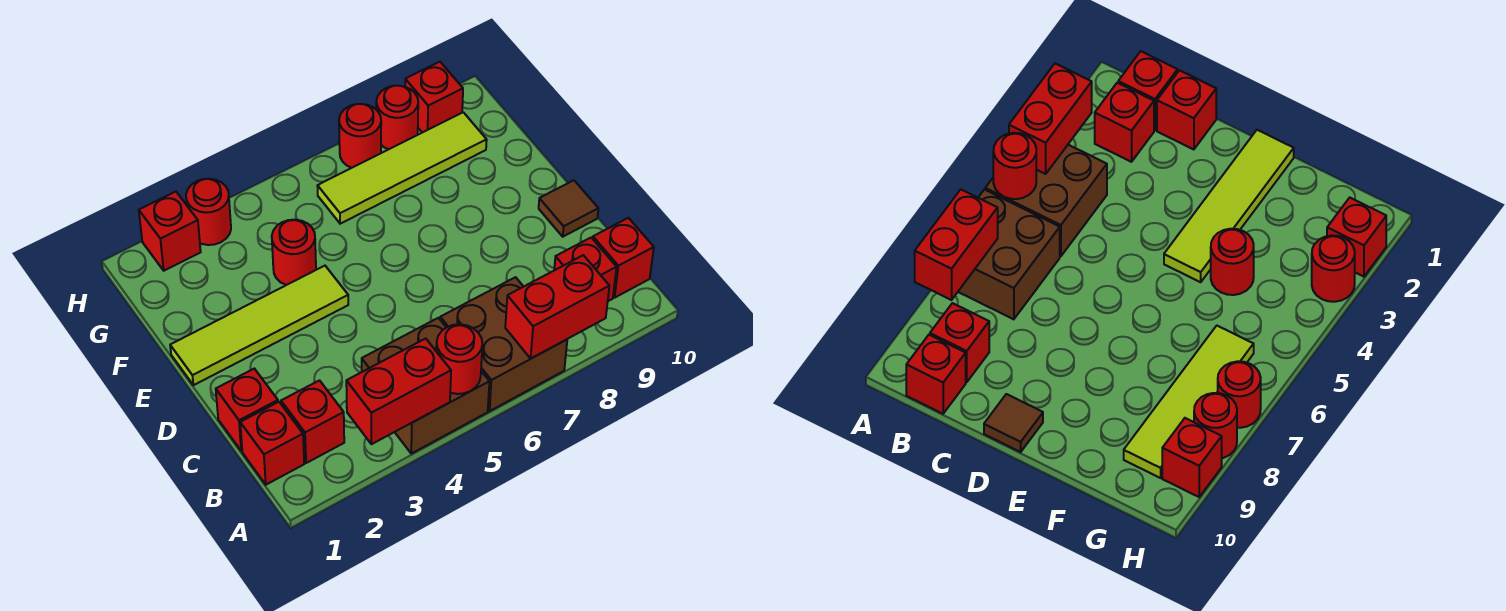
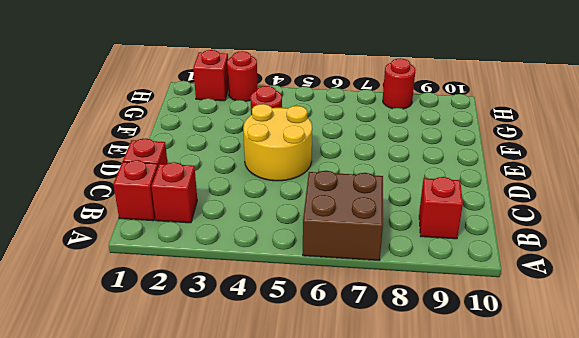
yellow round brick D4:E5 level 1 -> lime tile E1:E4 level 1
none -> brown brick A4:B5 level 1
none -> red brick B10 level 1
none -> brown tile D10 level 1

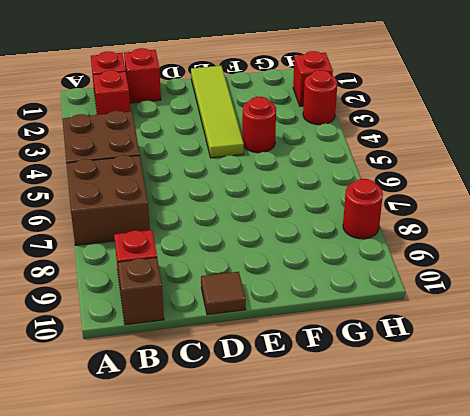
brown brick B10 level 1 -> red brick B10 level 1
none -> lime tile G6:G9 level 1
none -> red round brick H7 level 1
none -> red brick H9 level 1

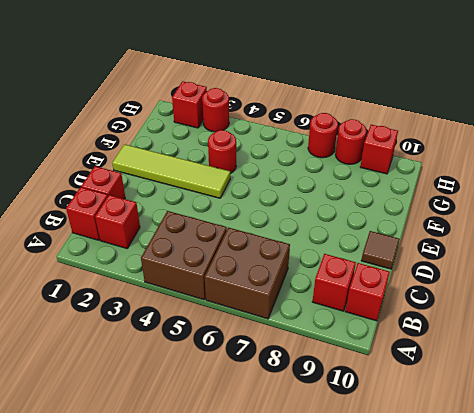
none -> lime tile G6:G9 level 1
none -> red brick A3:A4 level 2
none -> red round brick A5 level 2

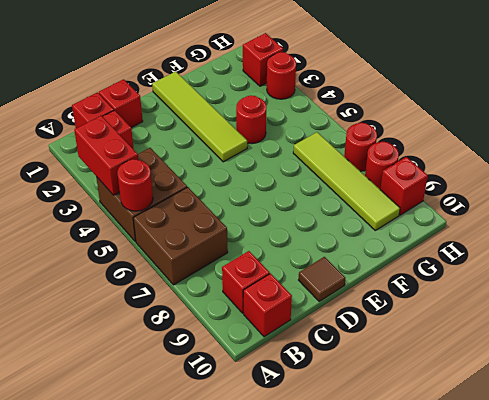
none -> red brick A7:A8 level 2

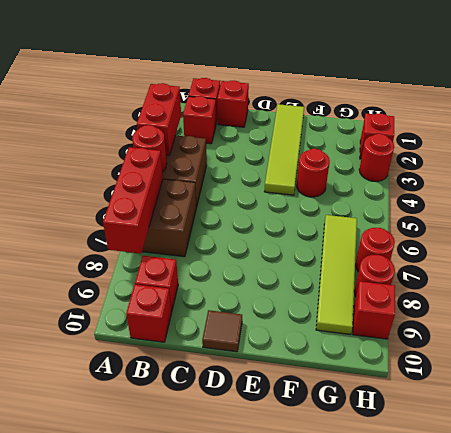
red brick A6:A8 level 2 -> red brick A7:A8 level 2

